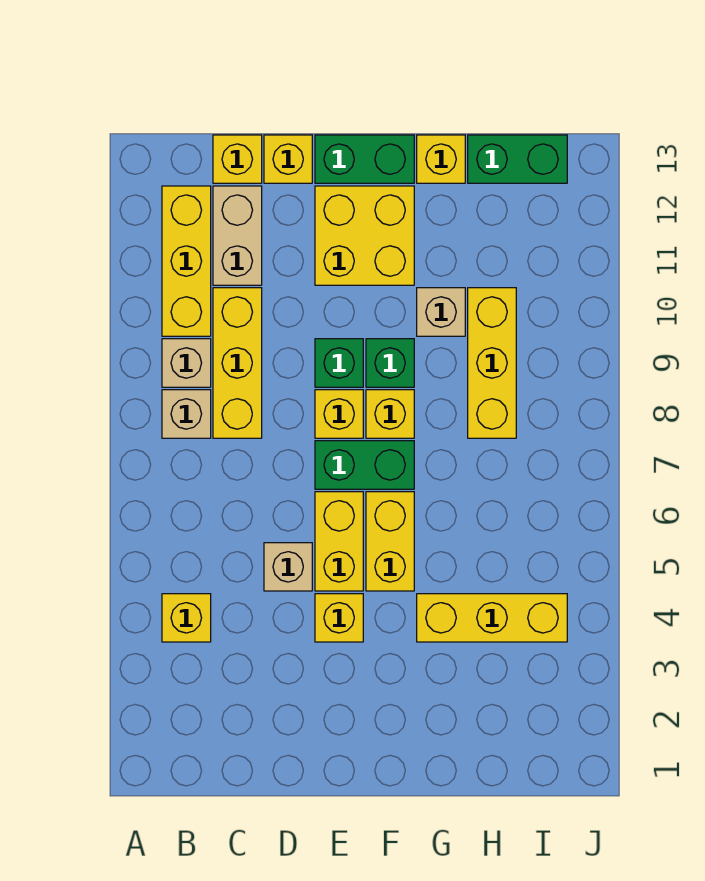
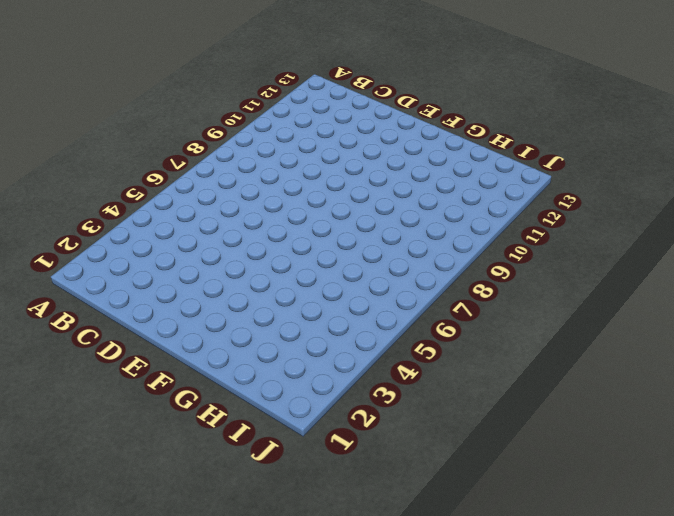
none -> yellow brick B4 level 1
none -> tan brick B8 level 1
none -> tan brick B9 level 1

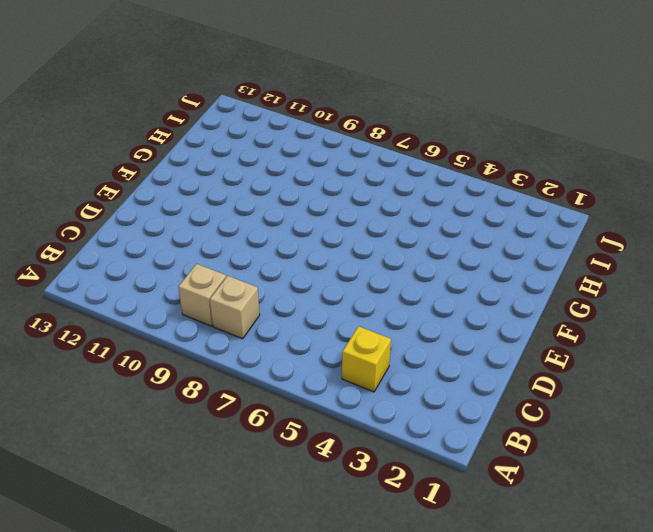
none -> yellow brick B10:B12 level 1
none -> yellow brick C8:C10 level 1
none -> tan brick C11:C12 level 1

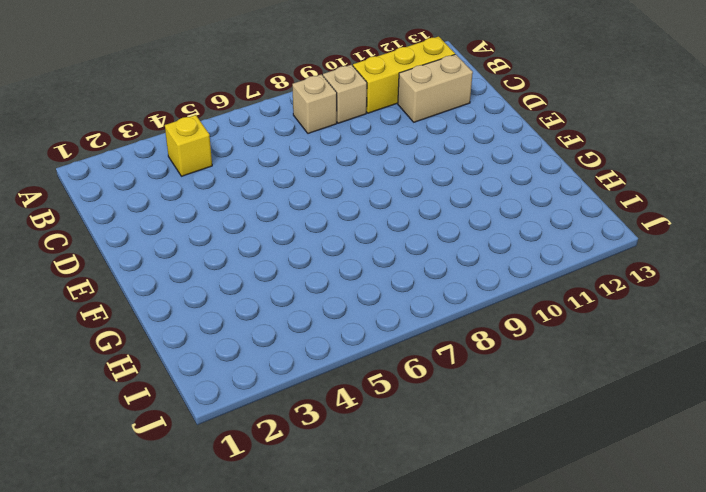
none -> yellow brick C8:C10 level 1
none -> yellow brick C13 level 1
none -> tan brick D5 level 1

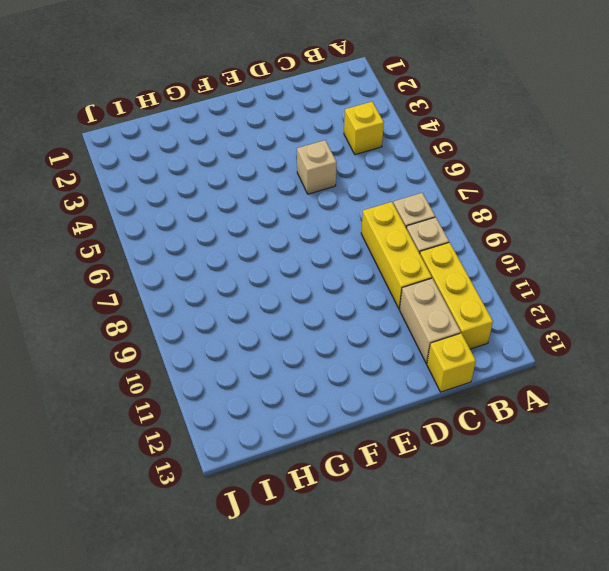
none -> yellow brick D13 level 1
none -> yellow brick E4 level 1
none -> yellow brick E5:E6 level 1

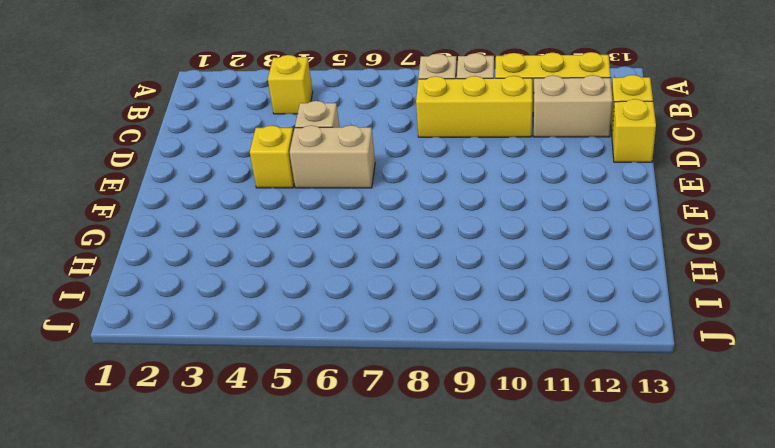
tan brick E5:E6 level 1 -> yellow brick E5:E6 level 1
none -> green brick E7:F7 level 1
none -> yellow brick E8 level 1
none -> green brick E9 level 1

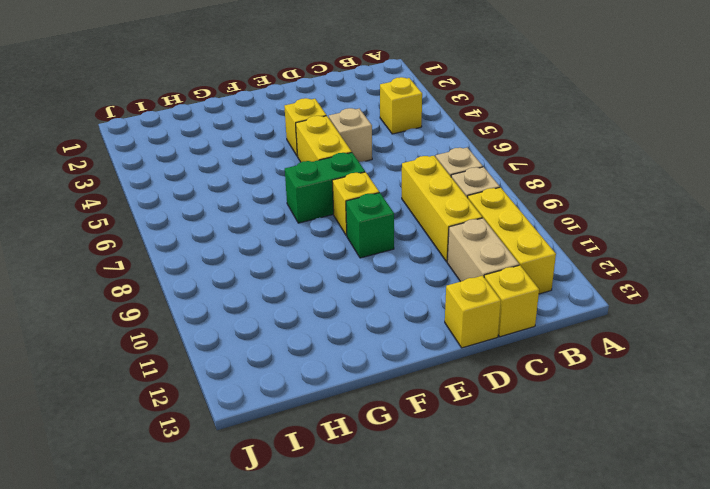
none -> yellow brick E11:F12 level 1
none -> green brick E13:F13 level 1
none -> yellow brick F5:F6 level 1

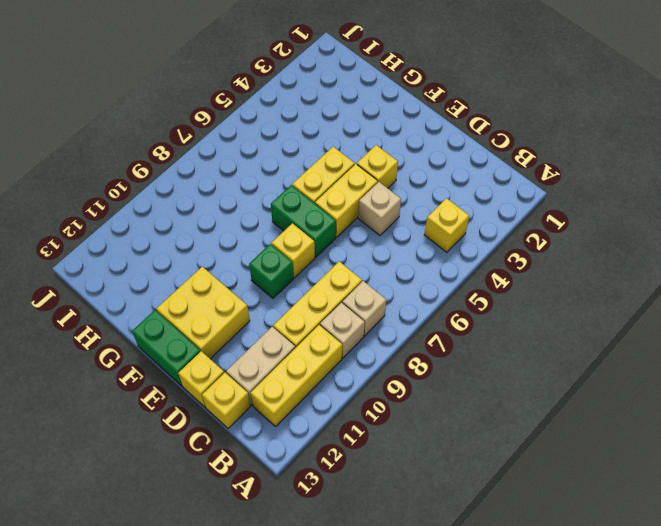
none -> yellow brick F8 level 1
none -> green brick F9 level 1
none -> yellow brick G4:I4 level 1

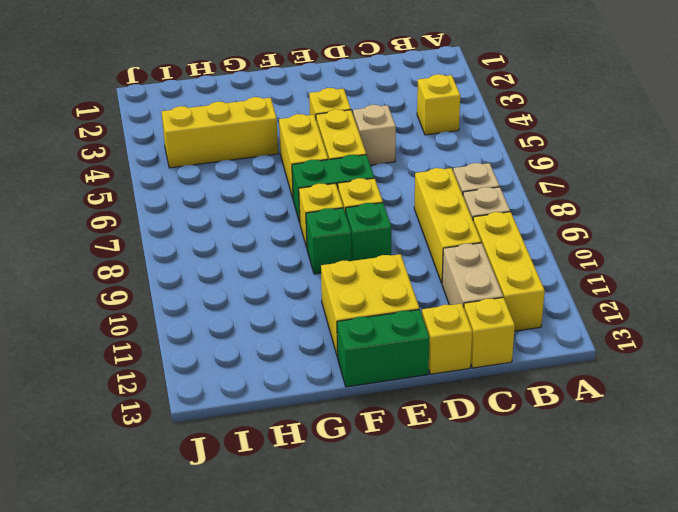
none -> tan brick G10 level 1
none -> yellow brick G13 level 1
none -> yellow brick H8:H10 level 1

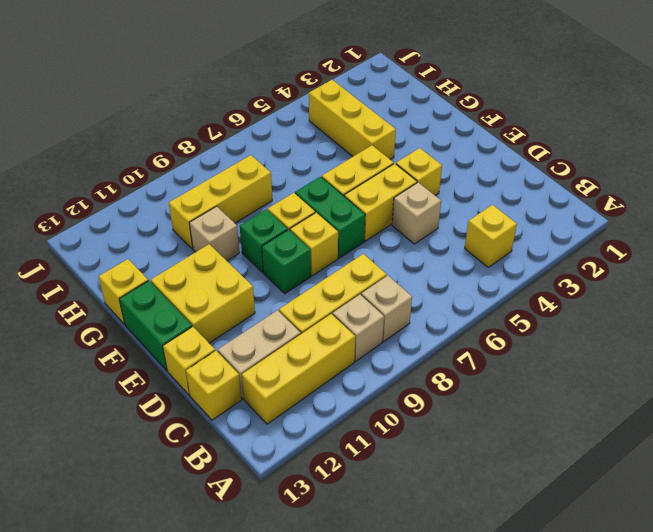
none -> green brick H13:I13 level 1

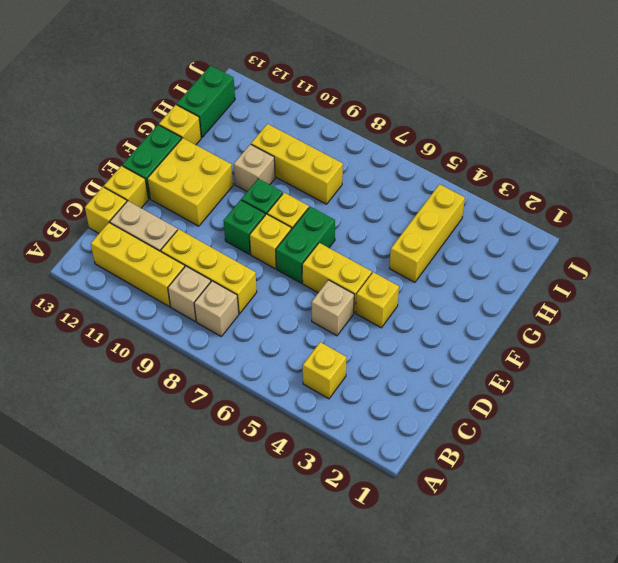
none -> yellow brick F5:F6 level 1

